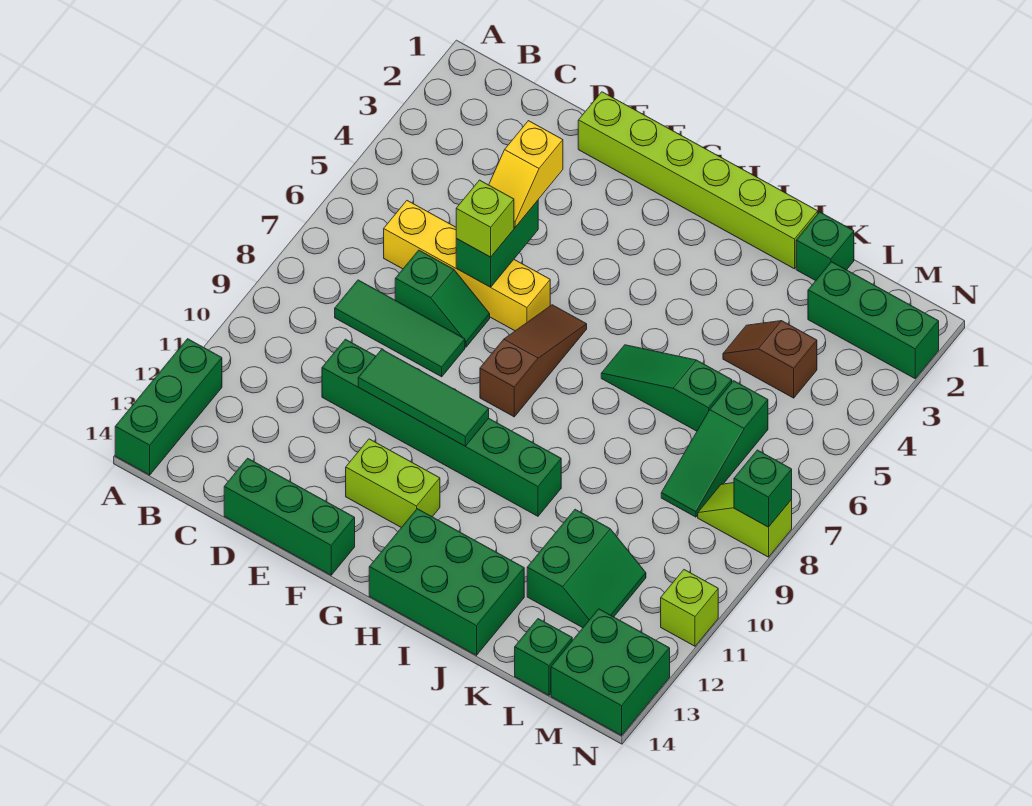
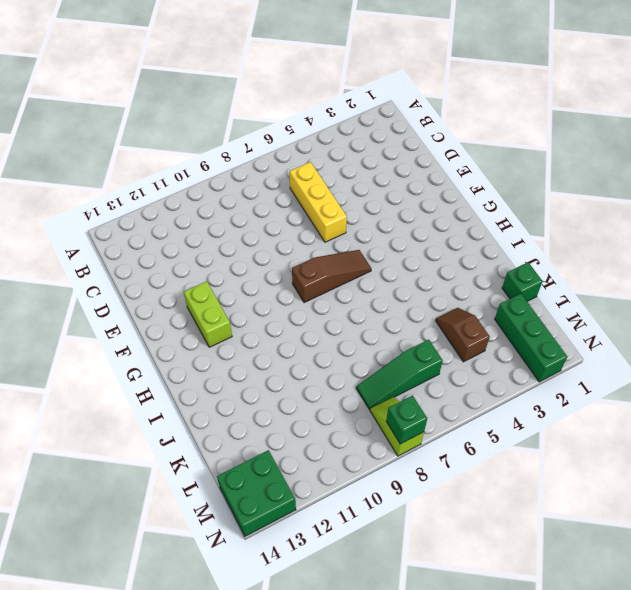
yellow brick C6:E6 level 1 -> yellow brick C6:F6 level 1
none -> green brick A12:A14 level 1
none -> green tile C8:E8 level 1
none -> green slope D7:E7 level 1 top D

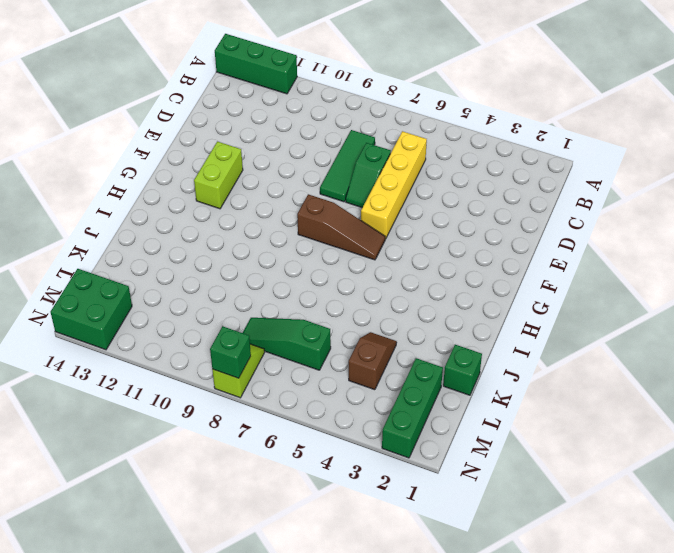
none -> green brick D10:I10 level 1
none -> green brick D14:F14 level 1
none -> lime brick E1:J1 level 1

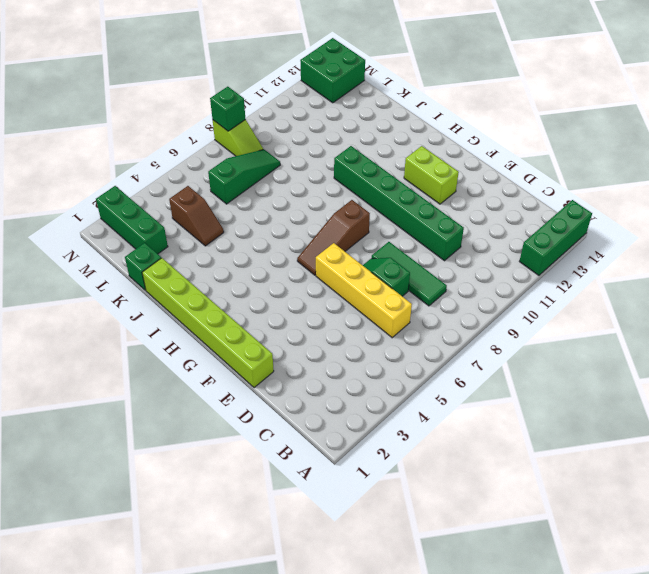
none -> green brick D14:F14 level 1
none -> green brick H13:J14 level 1
none -> green slope I6:K6 level 1 top K

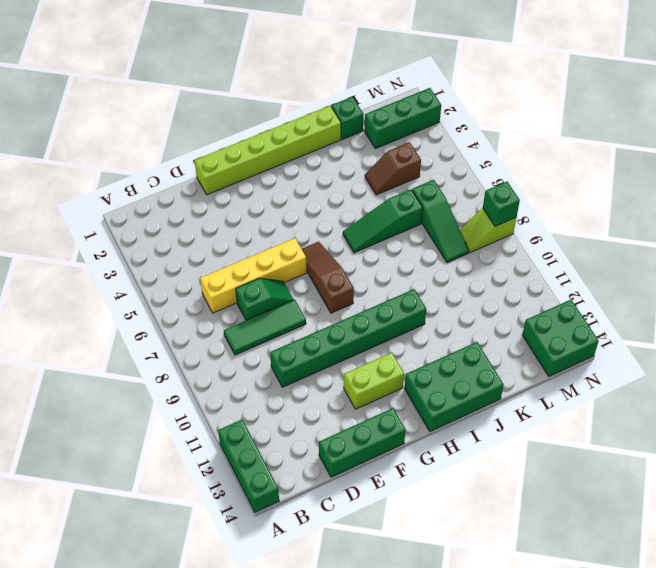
none -> green slope K11:L12 level 1 top K
none -> green brick L14 level 1
none -> lime brick N11 level 1

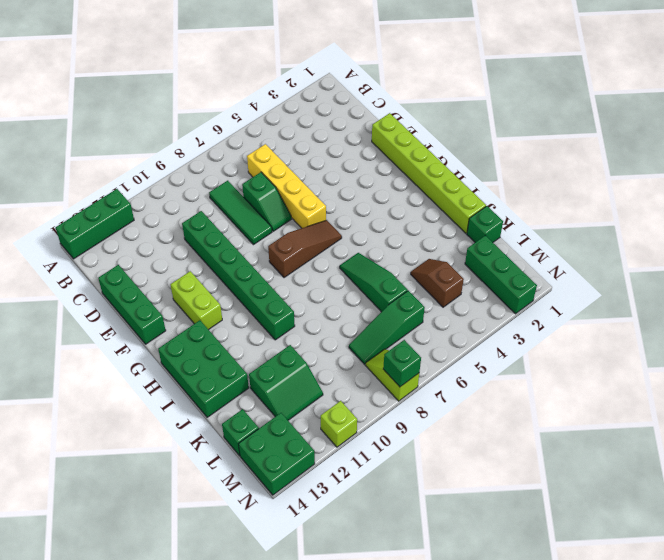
none -> green brick E5:E6 level 2
none -> green tile E10:G10 level 2
none -> yellow slope E4:E5 level 3 top 4

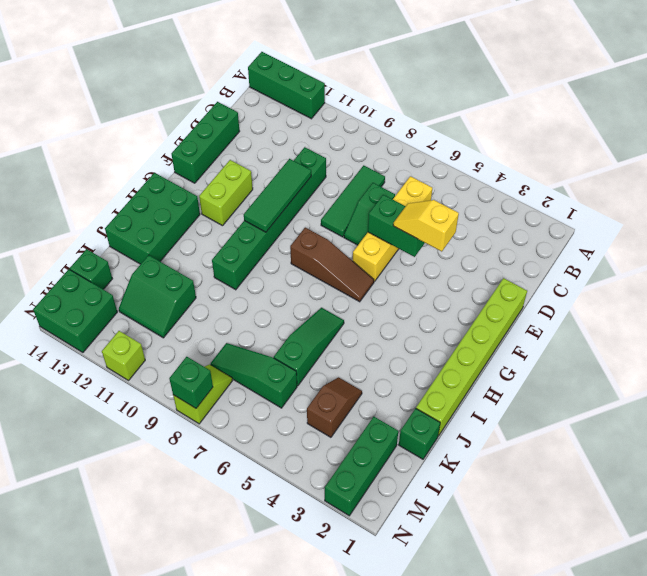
none -> lime brick E6 level 3

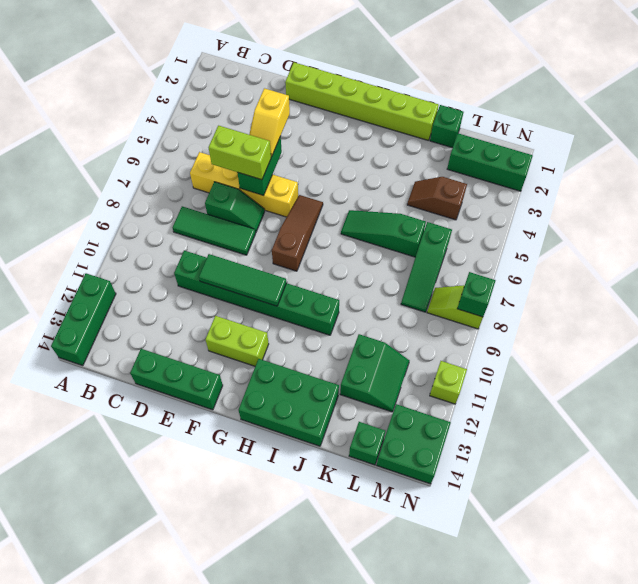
lime brick D6:E6 level 3 -> lime brick E6 level 3

